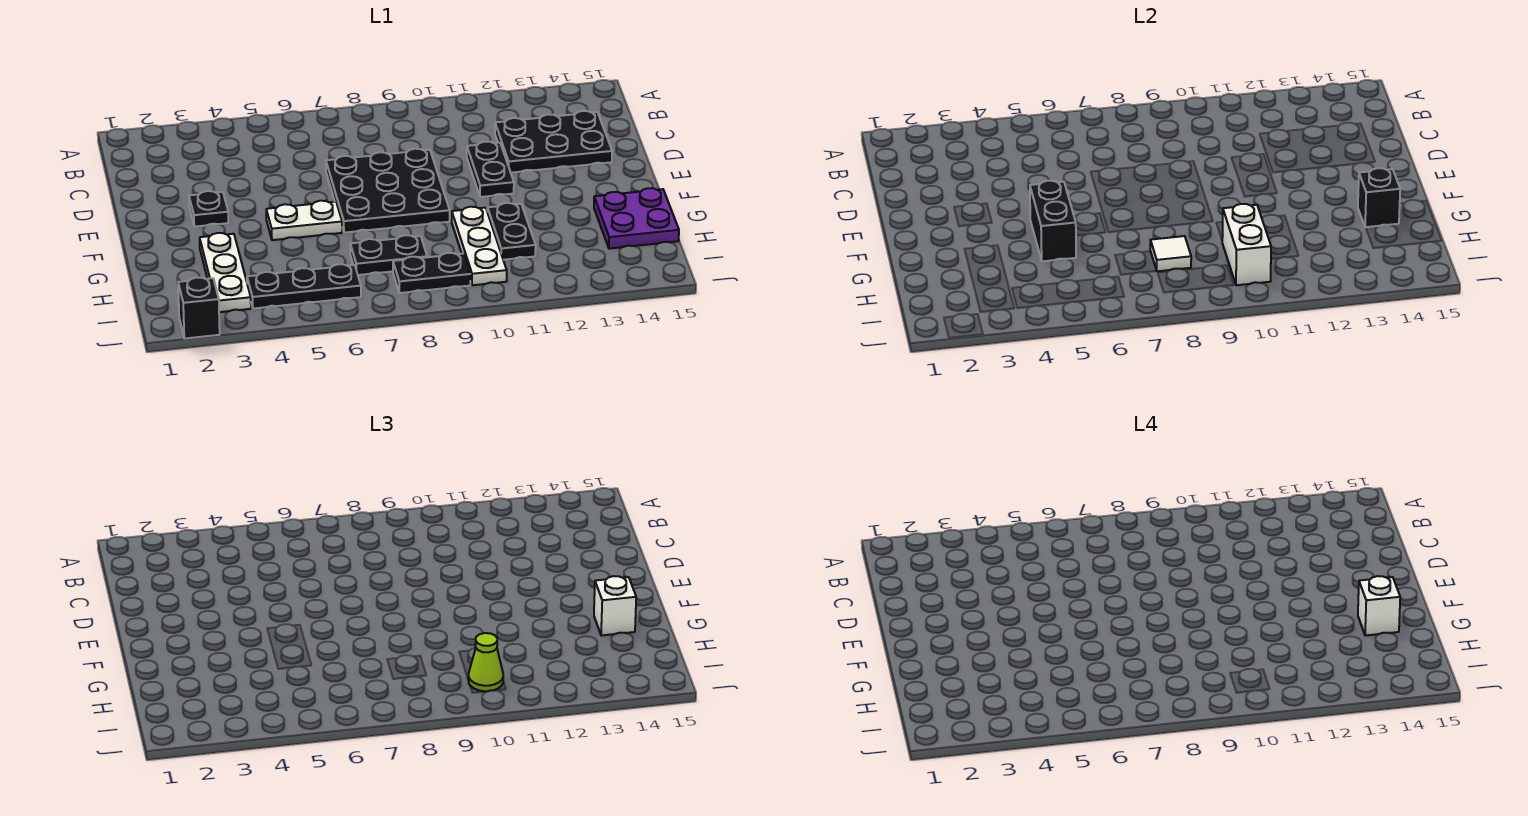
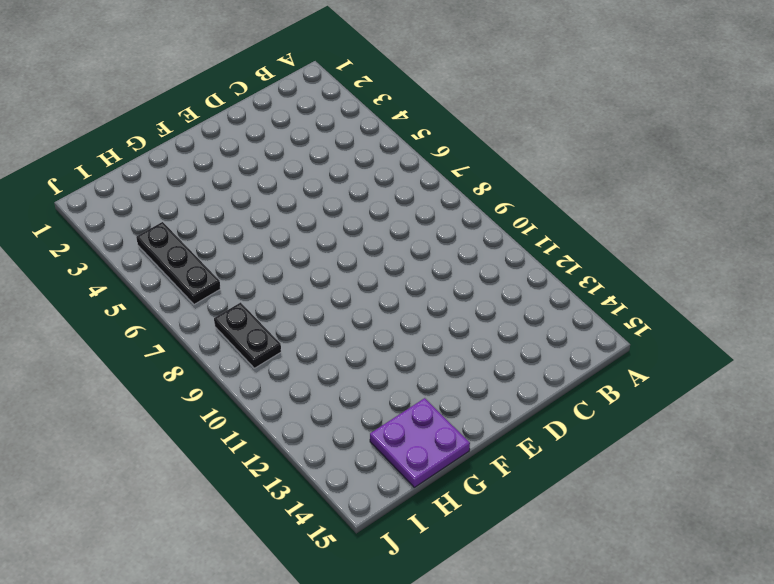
none -> black plate C12:D14 level 1
none -> black plate D7:F9 level 1
none -> black plate D11:E11 level 1

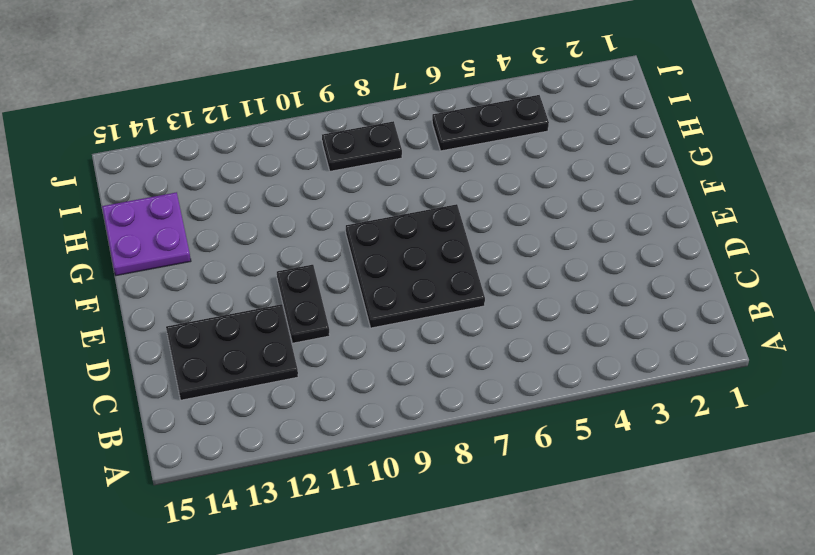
none -> black plate E3 level 1
none -> white plate F5:F6 level 1
none -> white plate G3:I3 level 1

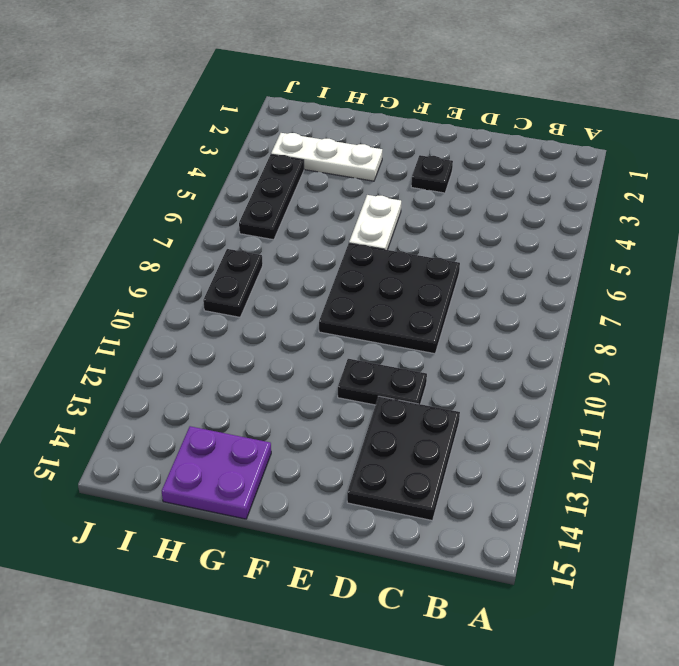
none -> white plate G10:I10 level 1
none -> black plate G11:H11 level 1
none -> black plate H7:H8 level 1

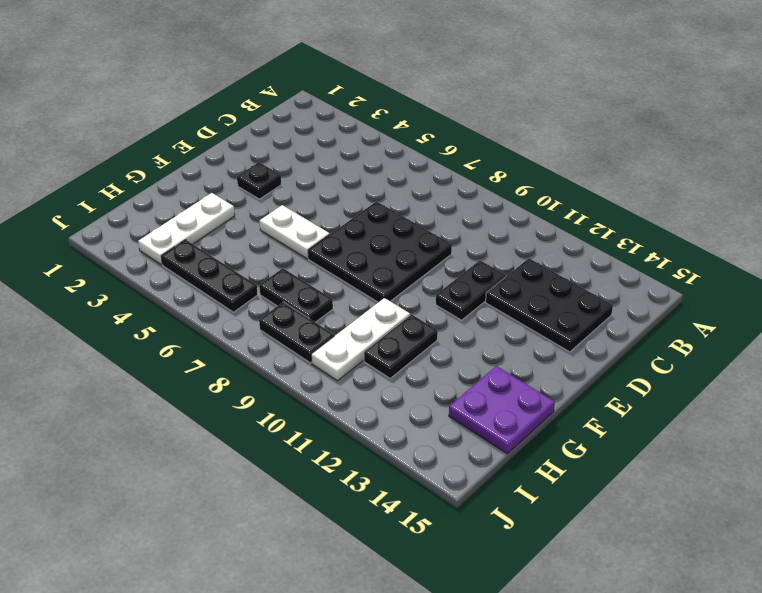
none -> black brick J2 level 1
none -> black brick F5:G5 level 2
none -> black brick G14 level 2

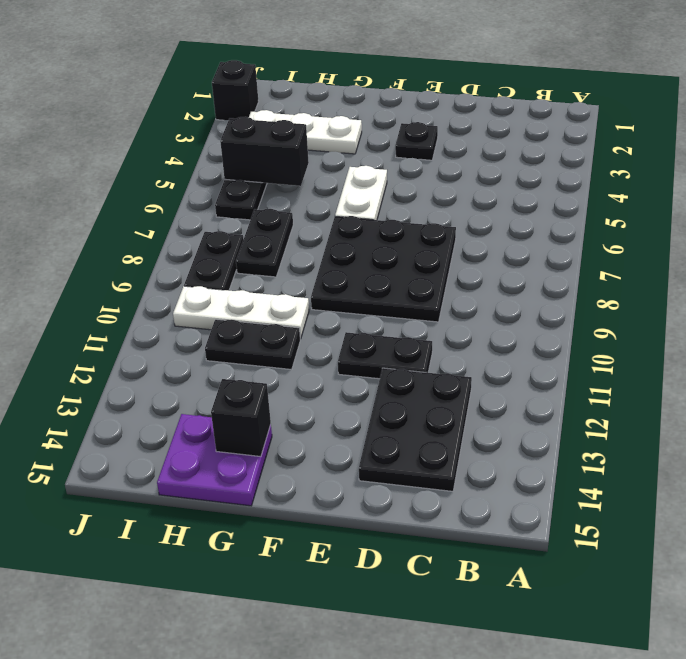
black brick H5:I5 level 2 -> black brick F5:G5 level 2
none -> white tile H8 level 2
none -> white brick H10:I10 level 2
none -> white brick G14 level 3

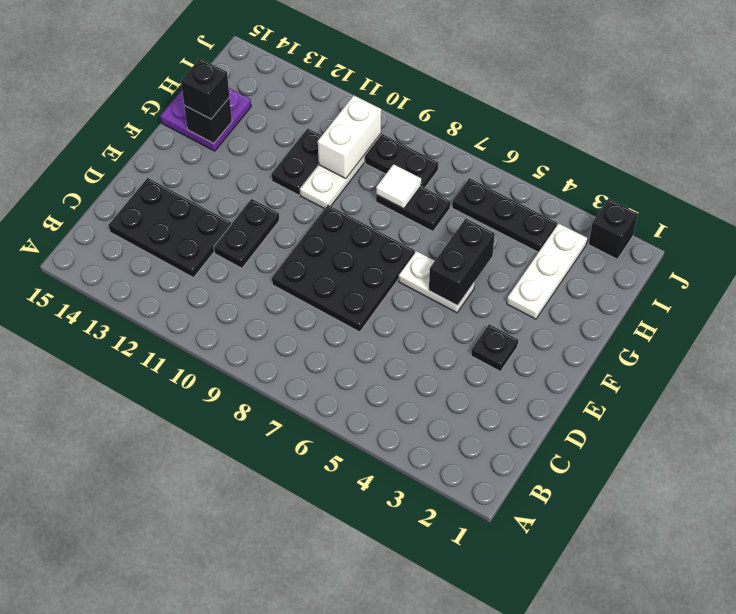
black brick G14 level 3 -> white brick G14 level 3
none -> lime cone I10 level 3
none -> white brick G14 level 4

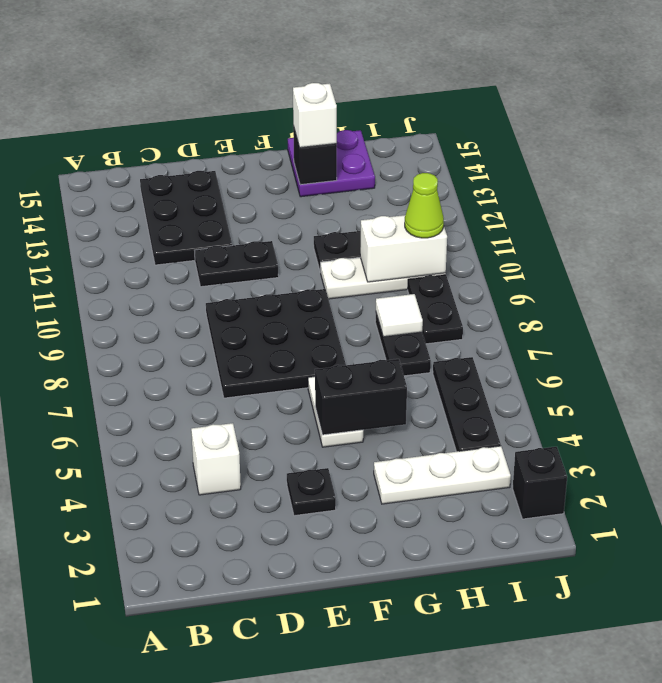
white brick C4 level 1 -> white brick G14 level 4

